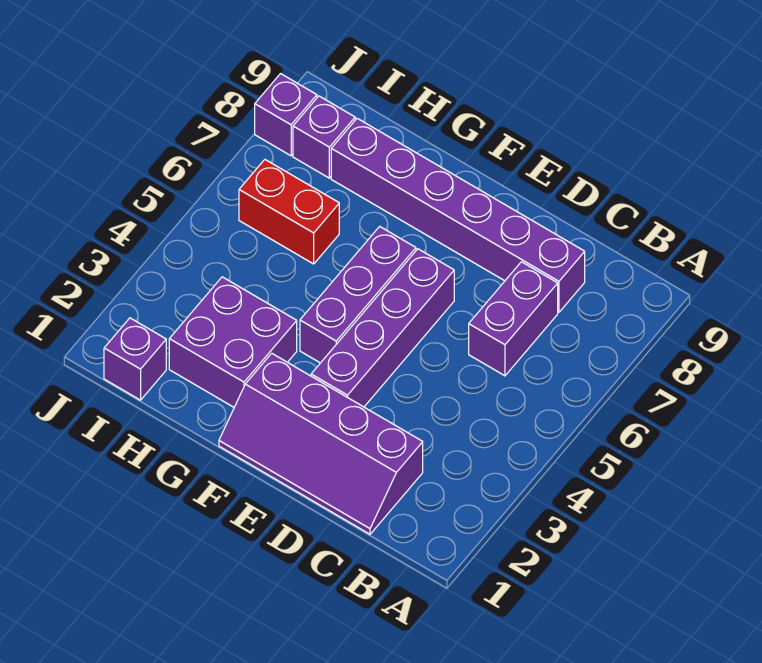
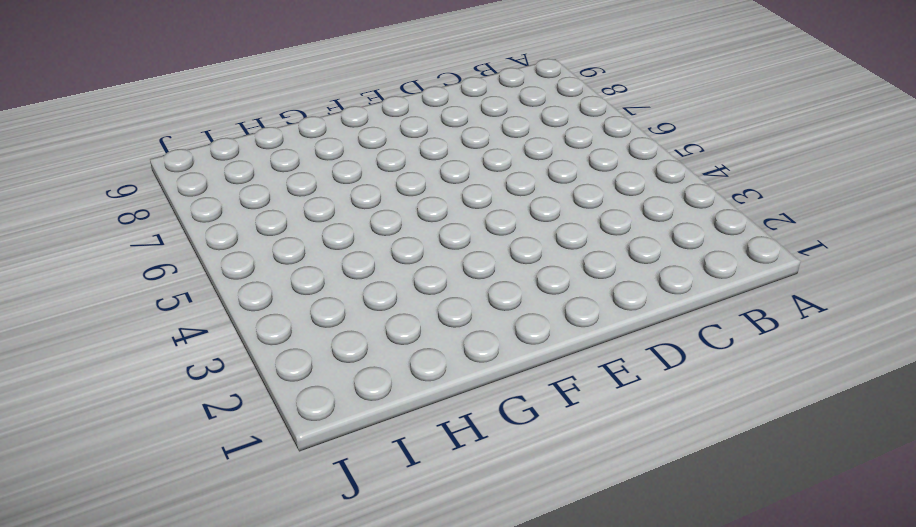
none -> purple slope C1:F2 level 1 top 2
none -> purple brick C6:C7 level 1

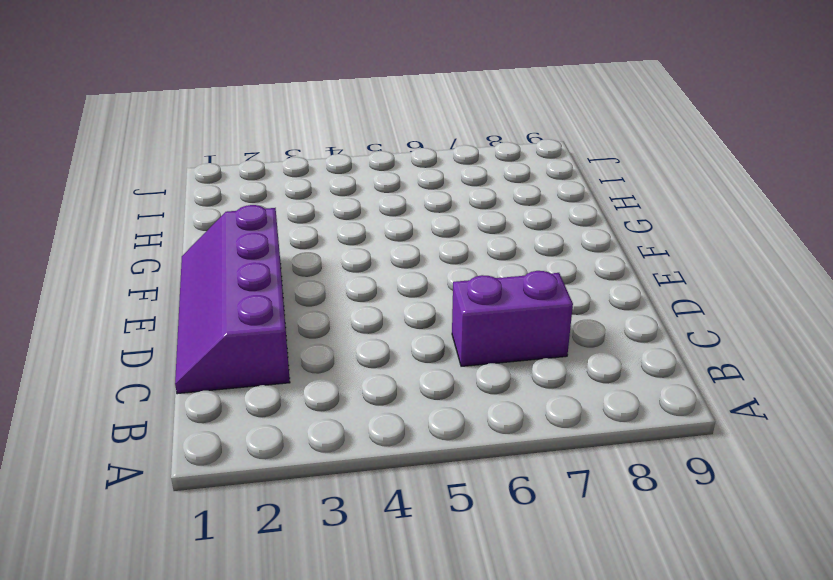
none -> purple brick C8:H8 level 1
none -> purple brick E3:E6 level 1

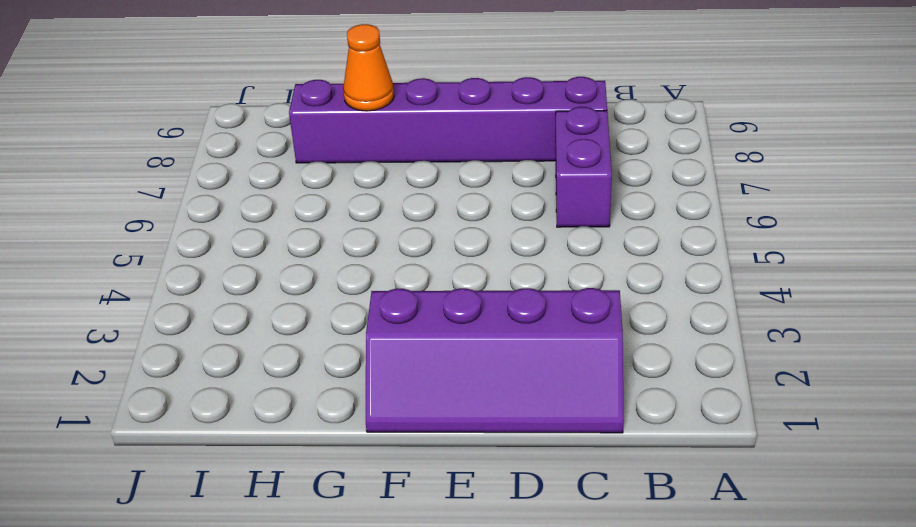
orange cone G8 level 2 -> none
none -> purple brick E3:E6 level 1
none -> purple brick F4:F6 level 1

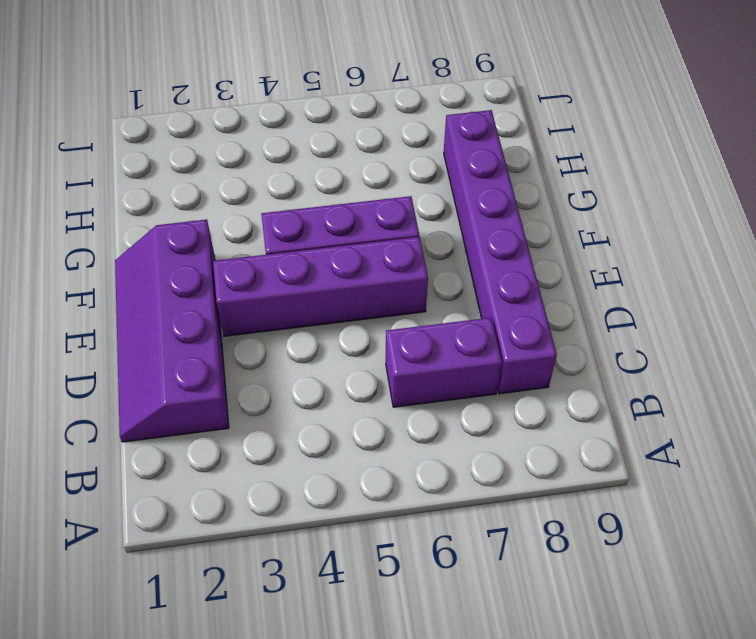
none -> purple brick G2:H3 level 1
none -> red brick H6:I6 level 1

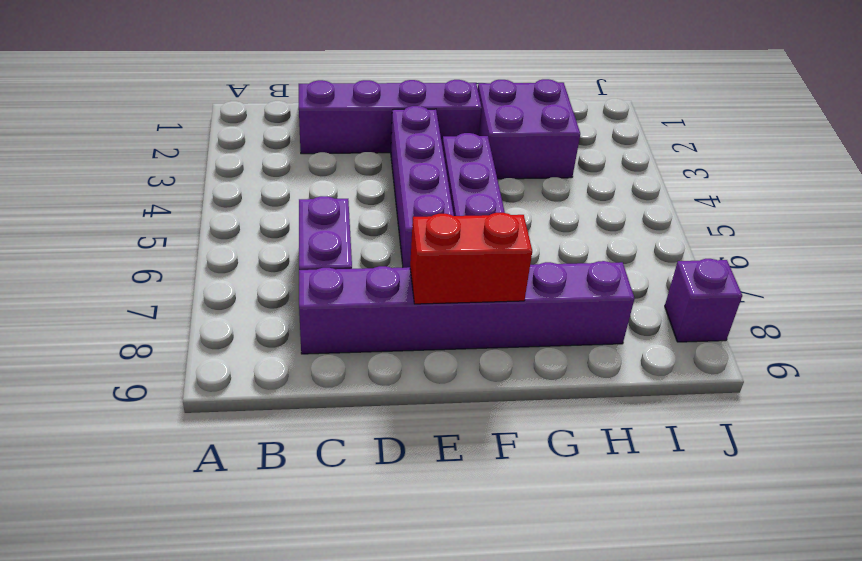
red brick E8:F8 level 2 -> red brick H6:I6 level 1
none -> purple brick I1 level 1
none -> purple brick I8 level 1

